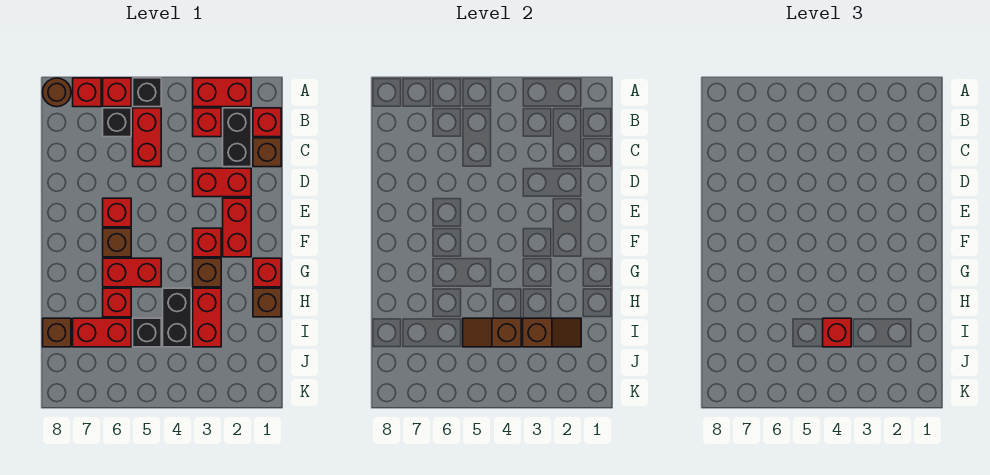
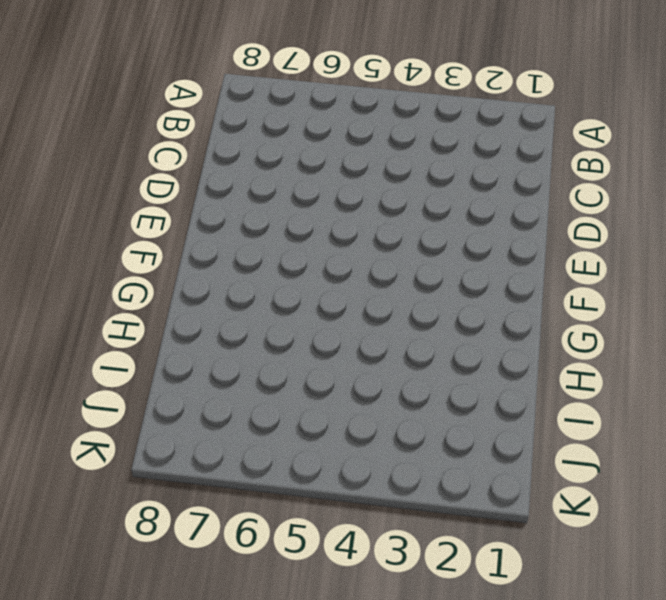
none -> red brick A2:A3 level 1
none -> black brick A5 level 1
none -> red brick A6 level 1

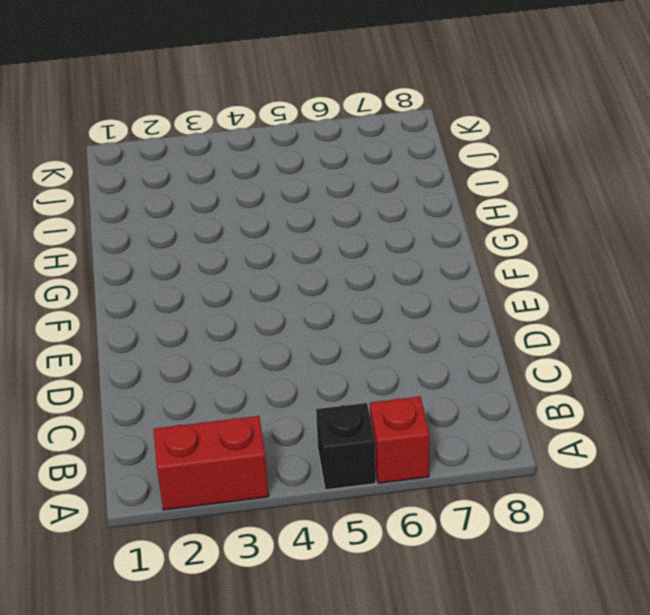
none -> red brick A7 level 1
none -> brown round brick A8 level 1
none -> red brick B1 level 1

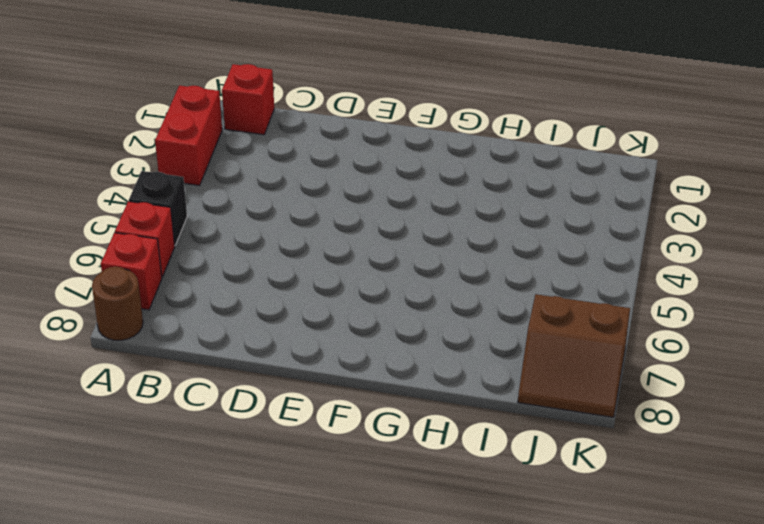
brown slope J7:K8 level 1 top 7 -> none
none -> black brick B2:C2 level 1
none -> red brick B3 level 1
none -> red brick B5:C5 level 1

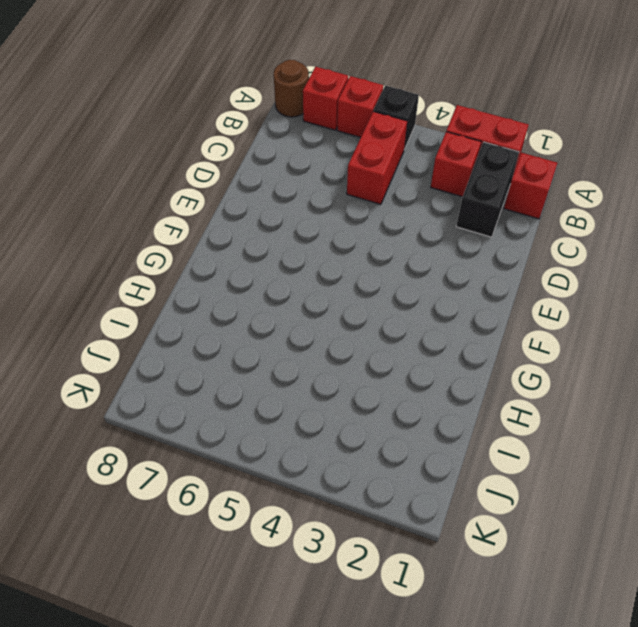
none -> black brick B6 level 1
none -> brown brick C1 level 1
none -> red brick D2:D3 level 1

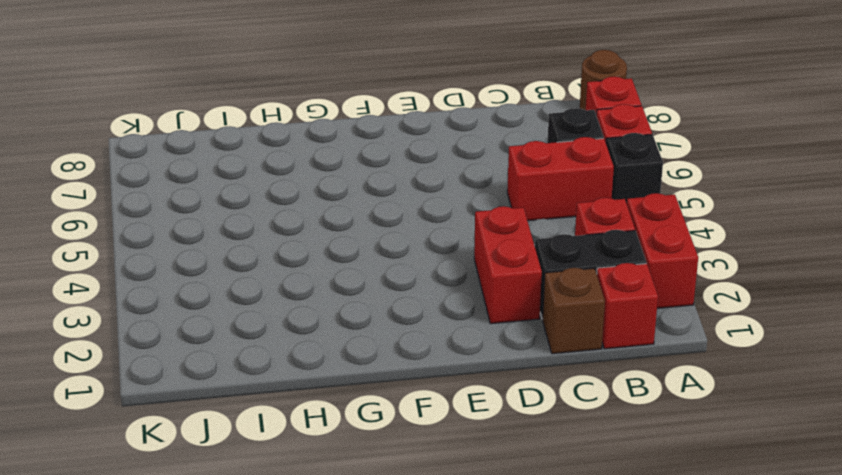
none -> red brick E2:F2 level 1
none -> red brick E6 level 1
none -> red brick F3 level 1

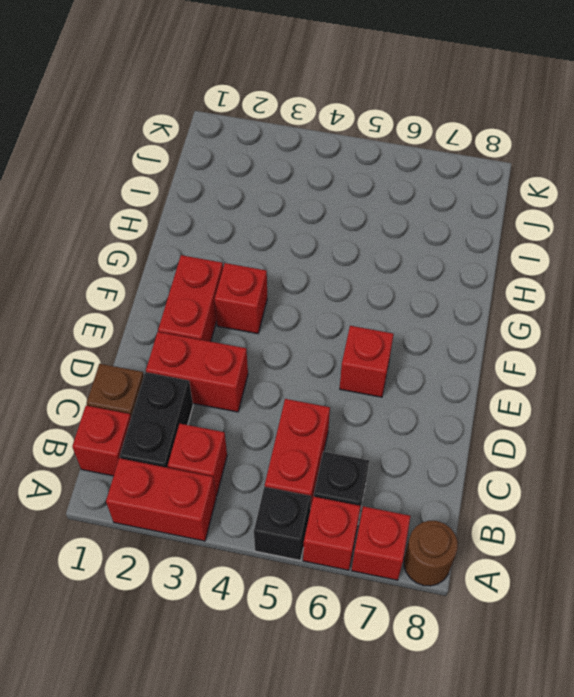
none -> brown brick F6 level 1
none -> red brick G1 level 1
none -> brown brick G3 level 1

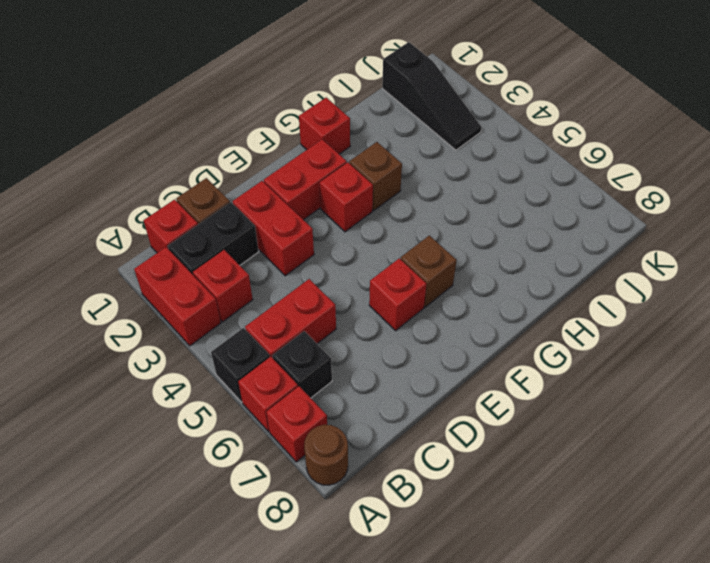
black slope J1:J3 level 1 top 1 -> none
none -> red brick G5:G6 level 1
none -> brown brick H1 level 1
none -> red brick H3:I3 level 1

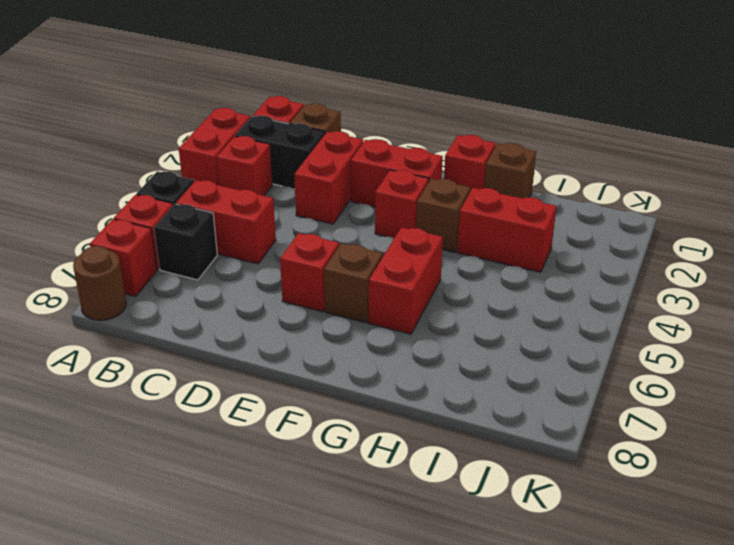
none -> black brick H4:I4 level 1
none -> red brick H6 level 1
none -> black brick I5 level 1

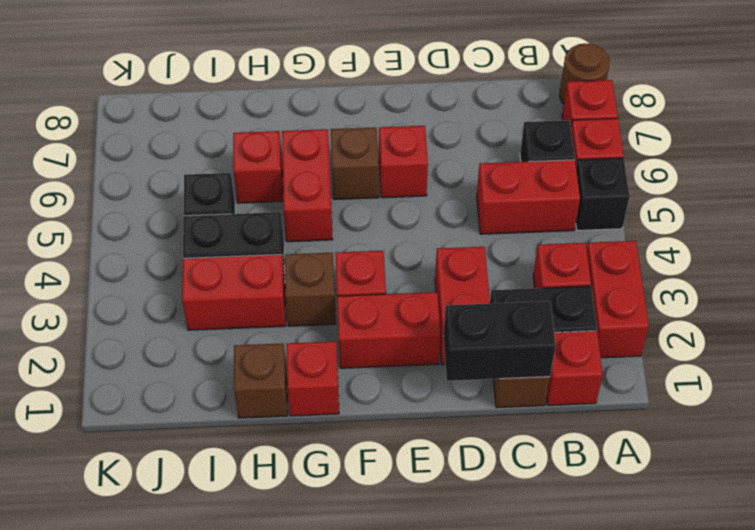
black brick C1:D1 level 2 -> none
none -> red brick I6:I7 level 1
none -> brown brick I8 level 1
none -> brown slope I2:I3 level 2 top 3

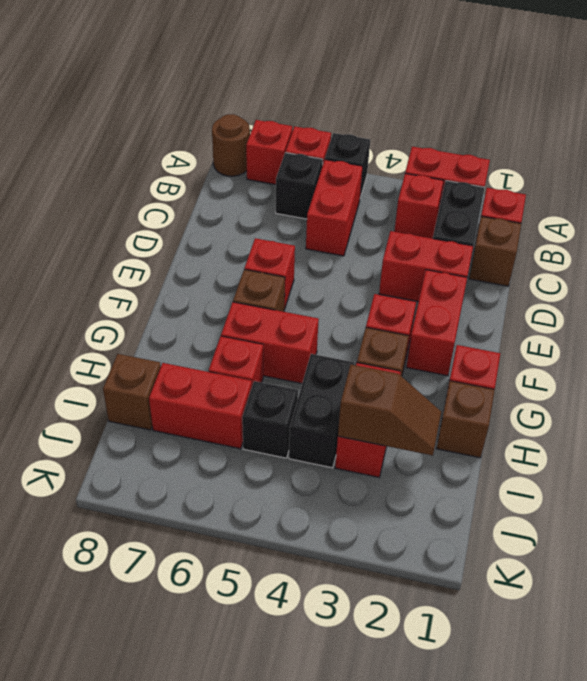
none -> brown slope I4:I5 level 2 top 4
none -> red brick I4 level 3

